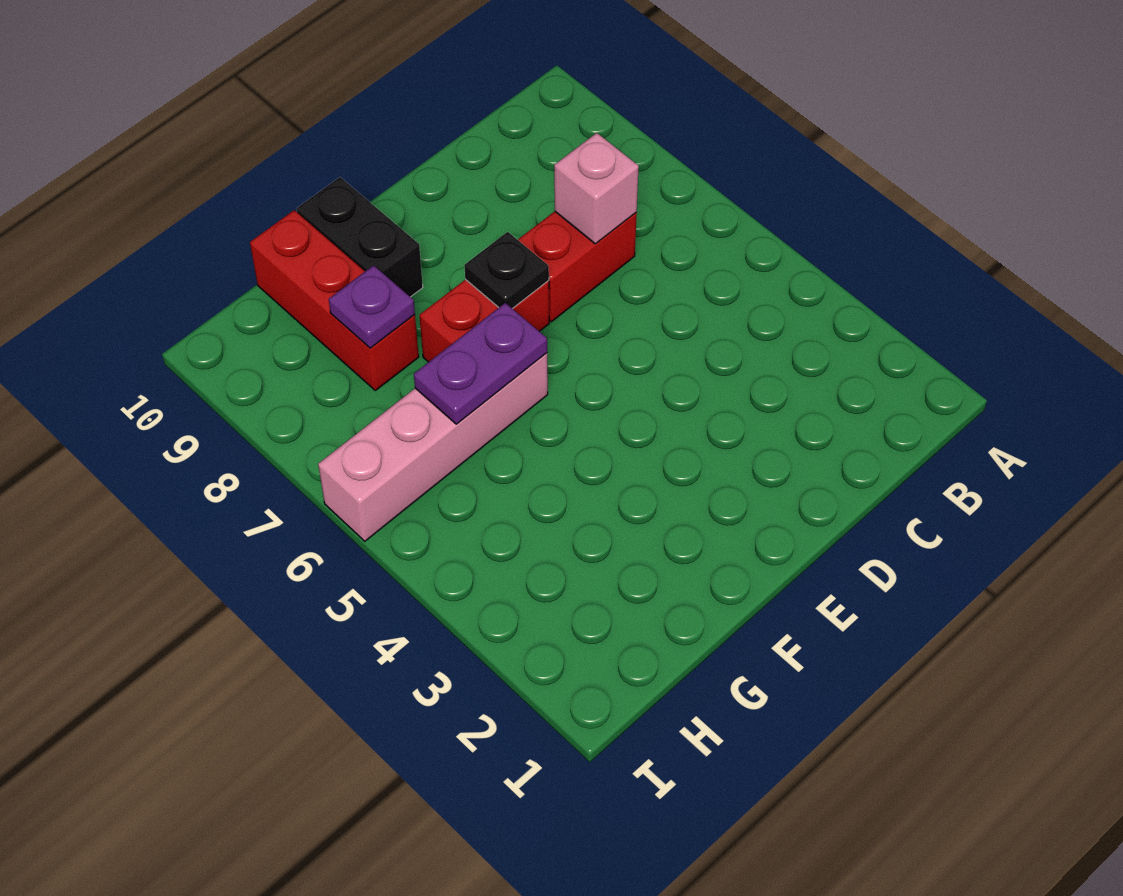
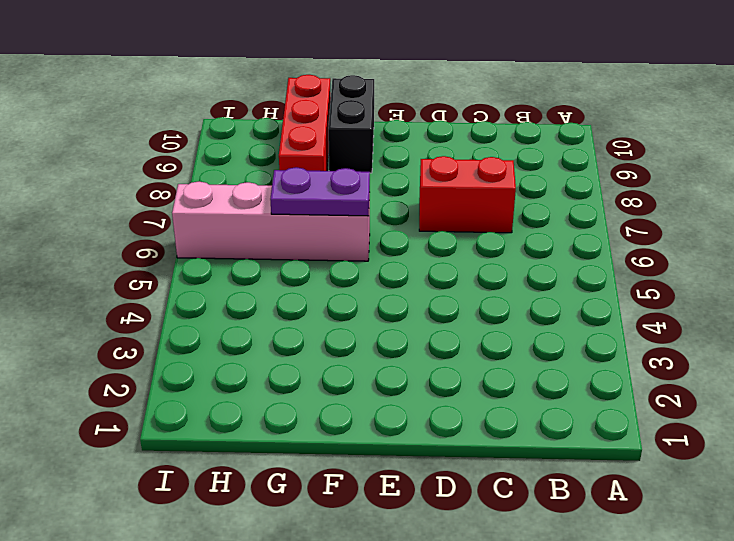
none -> red brick E7:F7 level 1
none -> pink brick C7 level 2

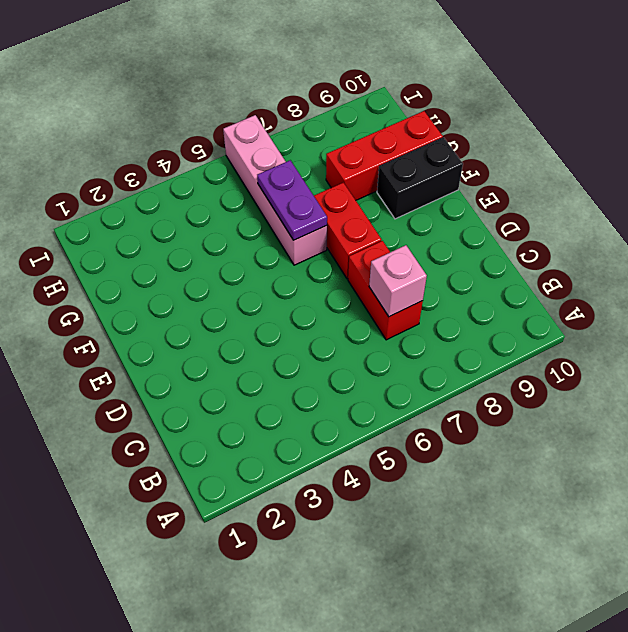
none -> black plate E7 level 2
none -> purple plate G8 level 2

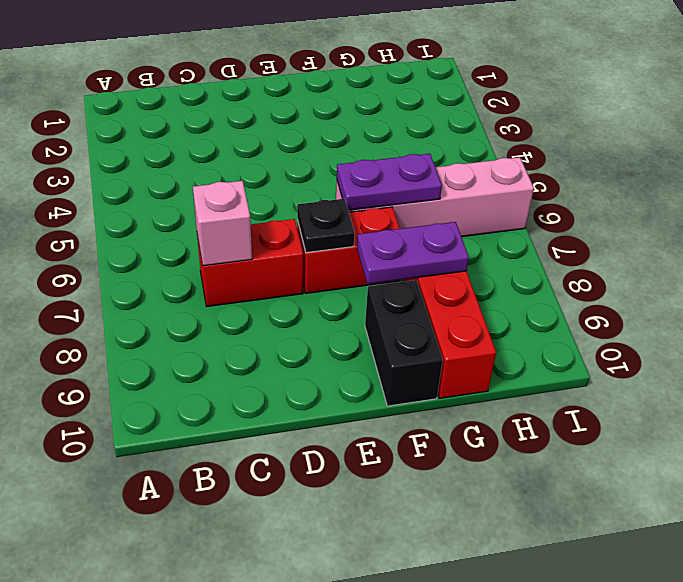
purple plate F8:G8 level 2 -> purple plate G8 level 2

